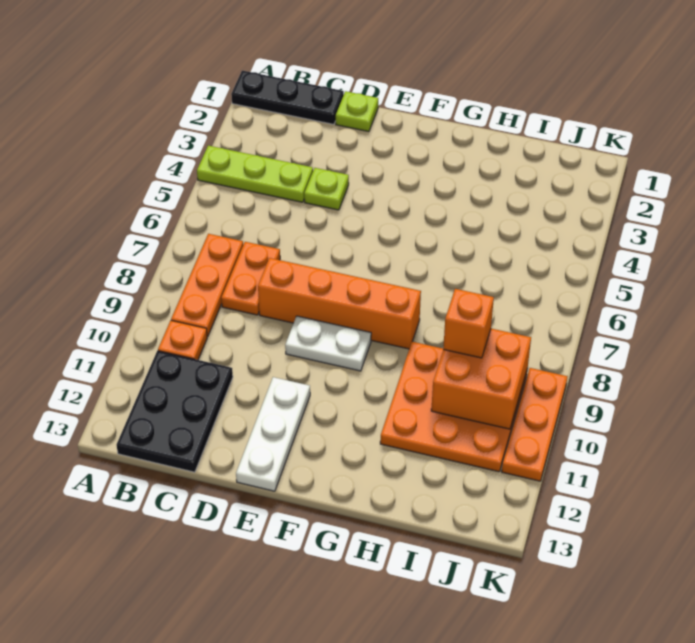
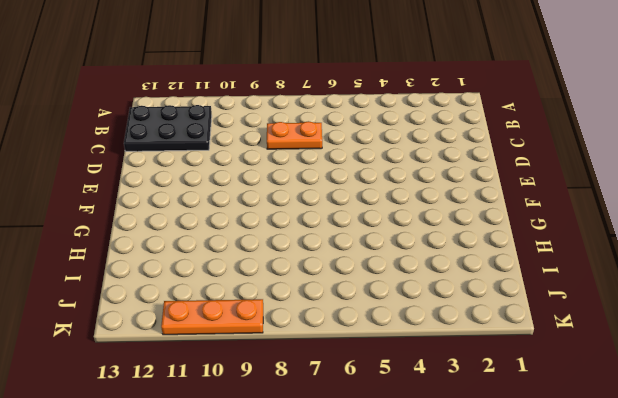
none -> black plate A1:C1 level 1
none -> lime plate A4:C4 level 1
none -> orange plate B7:B9 level 1

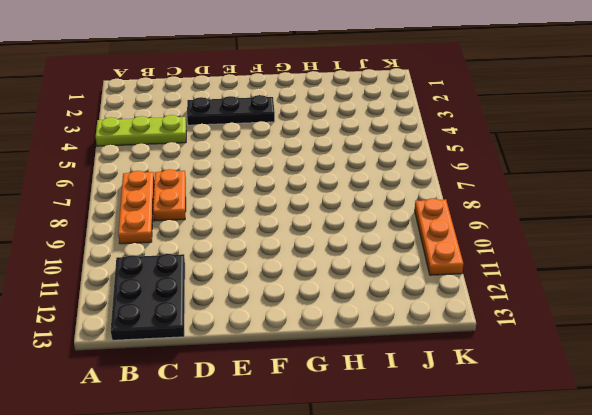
black plate D3:F3 level 1 -> black plate A1:C1 level 1
none -> orange plate B10 level 1
none -> lime plate D1 level 1
none -> lime plate D4 level 1

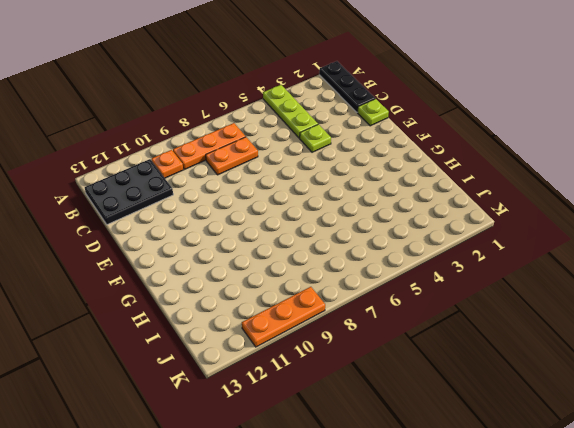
none -> orange brick D8:G8 level 1
none -> white plate E9:F9 level 1
none -> white plate E11:E13 level 1

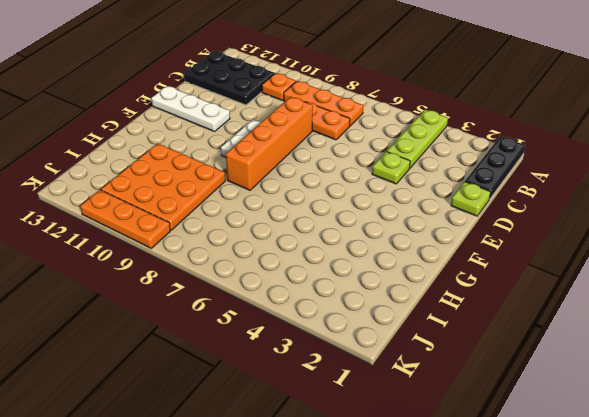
none -> orange brick I9:J10 level 2
none -> orange brick I9 level 3

